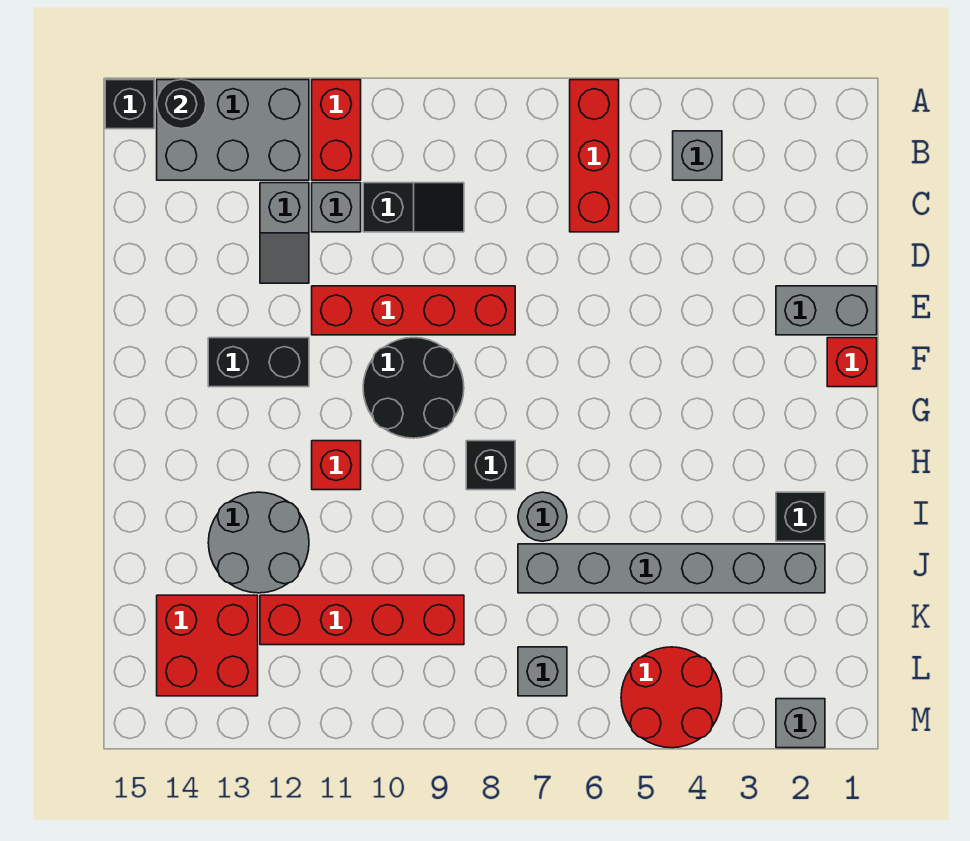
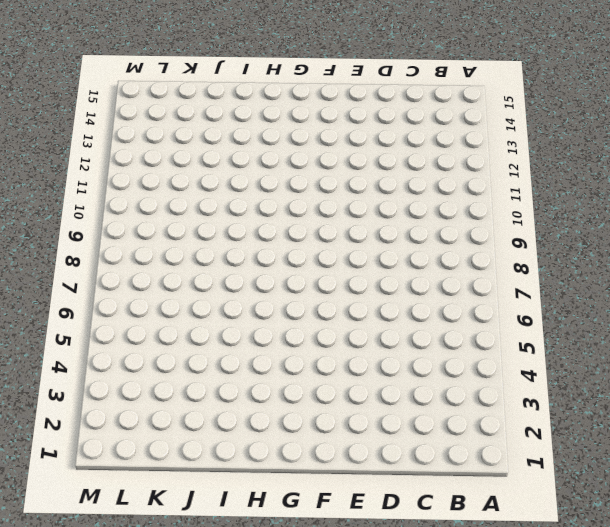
none -> red brick A6:C6 level 1
none -> red brick A11:B11 level 1
none -> grey brick A12:B14 level 1

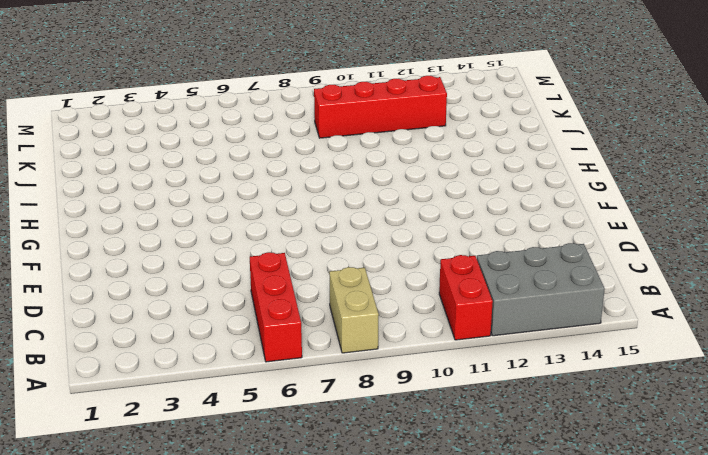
tan brick A8:B8 level 1 -> none
none -> black brick A15 level 1
none -> grey brick B4 level 1
none -> black slope C9:C10 level 1 top 10

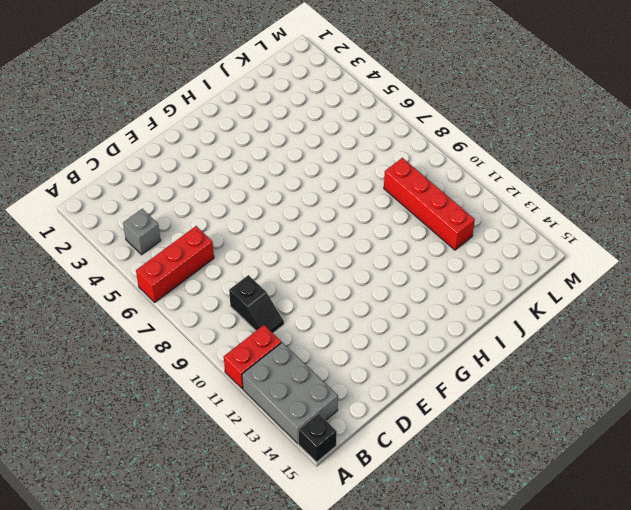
black slope C9:C10 level 1 top 9 -> black slope C9:C10 level 1 top 10
none -> grey brick C11 level 1
none -> grey slope C12:D12 level 1 top C
none -> grey brick E1:E2 level 1

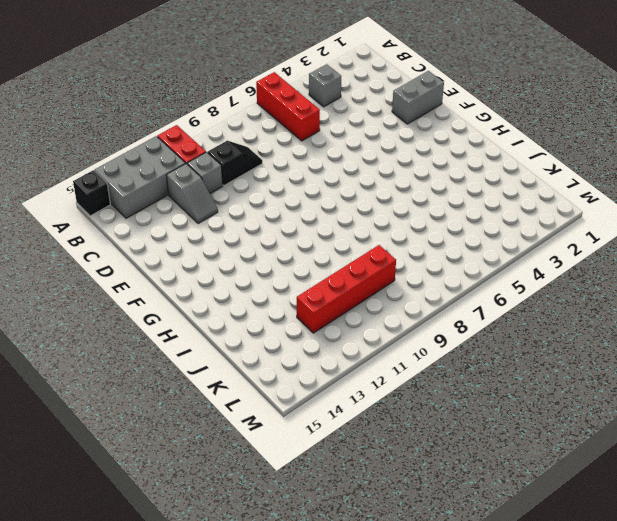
none -> red brick E8:E11 level 1
none -> red brick F1 level 1
none -> black round brick F9:G10 level 1

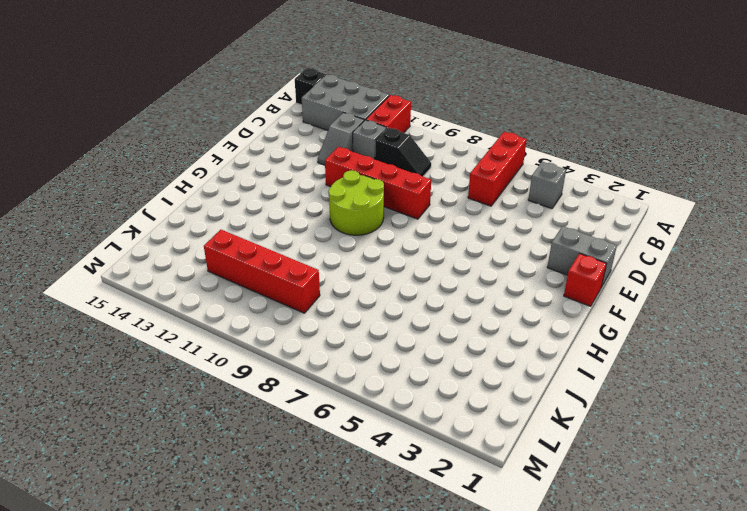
lime round brick F9:G10 level 1 -> black round brick F9:G10 level 1
none -> black brick F12:F13 level 1
none -> black brick H8 level 1
none -> red brick H11 level 1

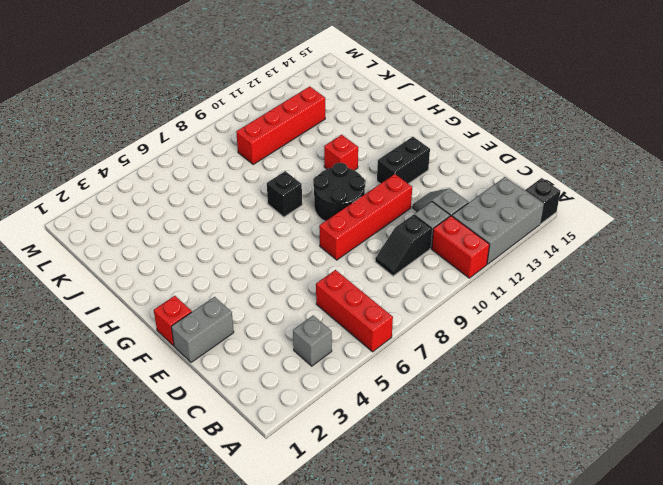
none -> black brick I2 level 1
none -> grey round brick I7 level 1
none -> grey round brick I12:J13 level 1

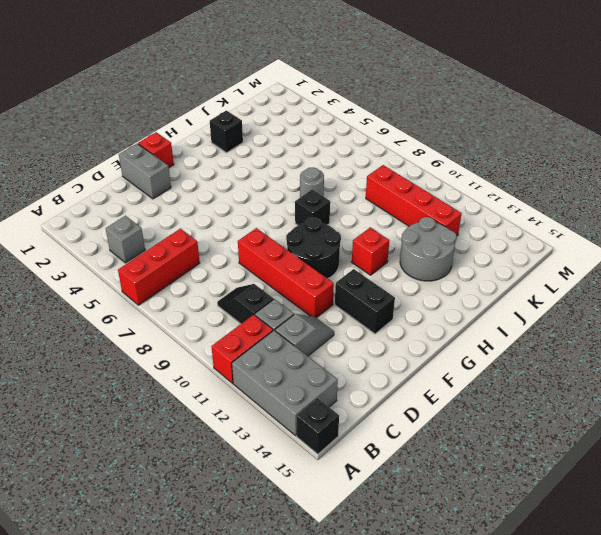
none -> grey brick J2:J7 level 1
none -> red brick K13:L14 level 1
none -> red round brick L4:M5 level 1

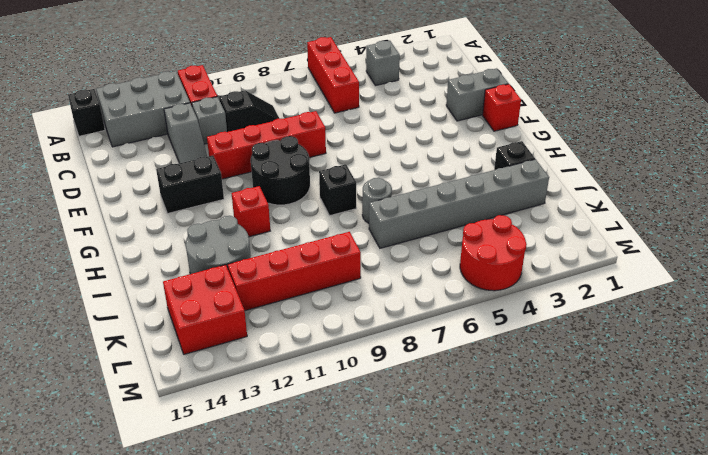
none -> grey brick L7 level 1
none -> grey brick M2 level 1
none -> black round brick A14 level 2

